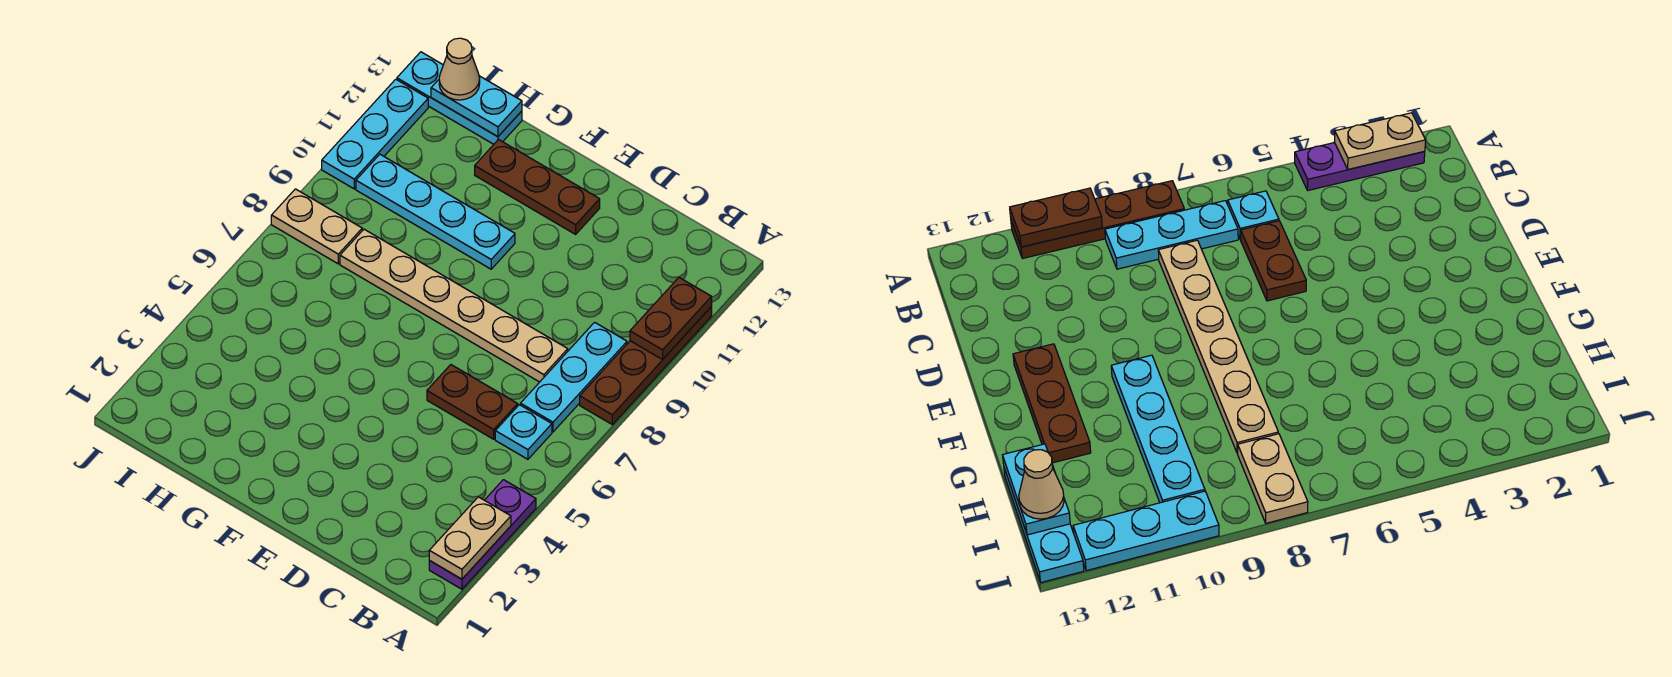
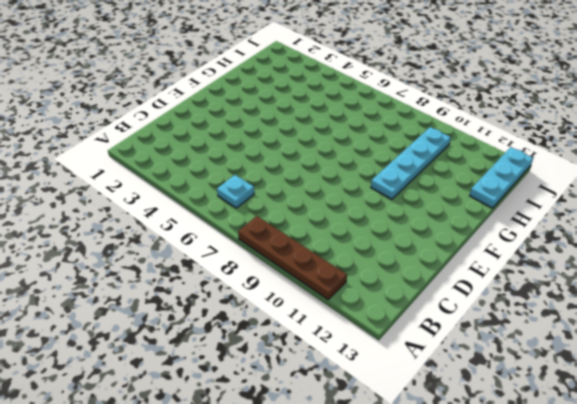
none -> purple plate A2:A4 level 1
none -> cyan plate B7:B9 level 1
none -> brown plate C6:D6 level 1

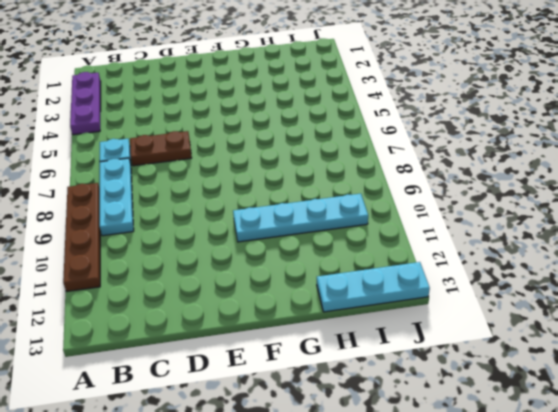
none -> tan plate C8:H8 level 1
none -> brown plate E12:G12 level 1
none -> tan plate I8:J8 level 1

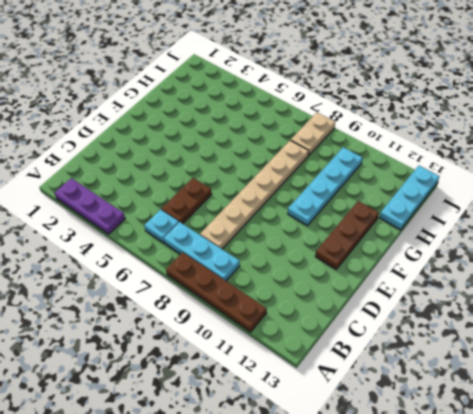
none -> cyan plate J10:J12 level 1
none -> tan plate A2:A3 level 2
none -> brown plate A10:A11 level 2

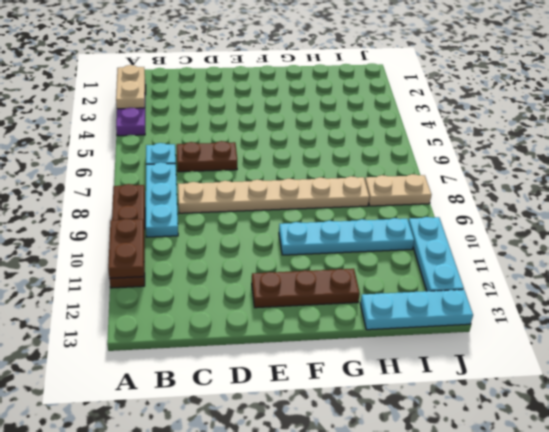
none -> cyan plate H13:I13 level 2
none -> tan cone I13 level 3

